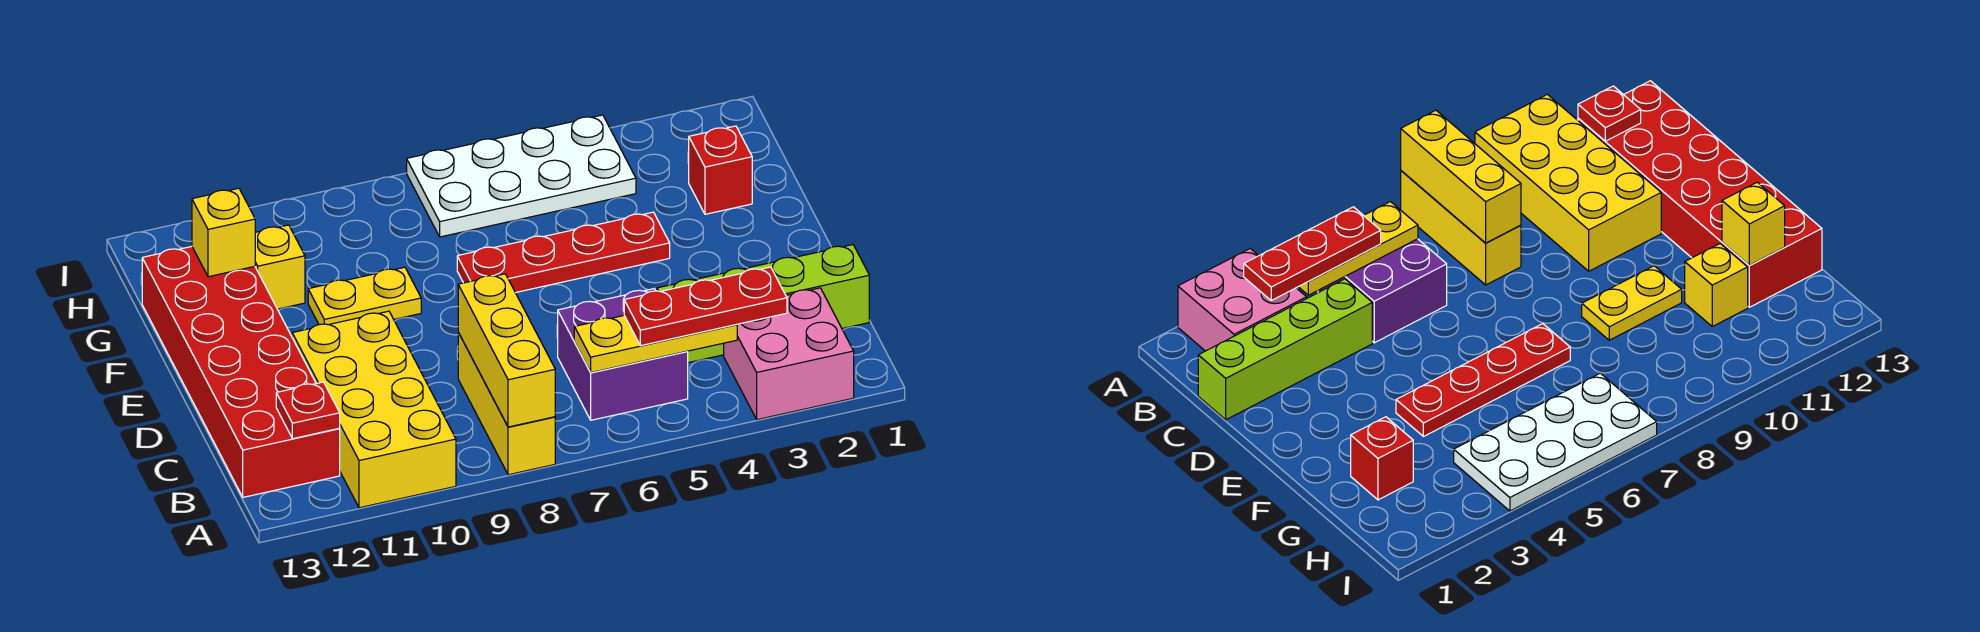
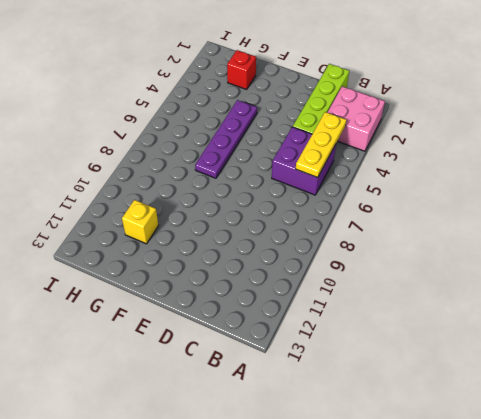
purple plate F4:F7 level 1 -> red plate F4:F7 level 1
none -> yellow brick A8:C8 level 1
none -> yellow brick A10:D11 level 1
none -> red brick B12:G13 level 1

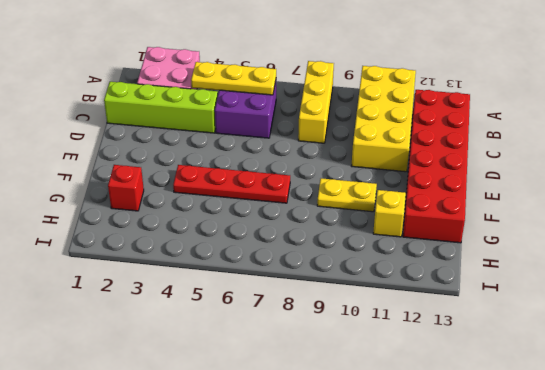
none -> white plate H4:I7 level 1
none -> yellow brick A8:C8 level 2
none -> red plate B12 level 2

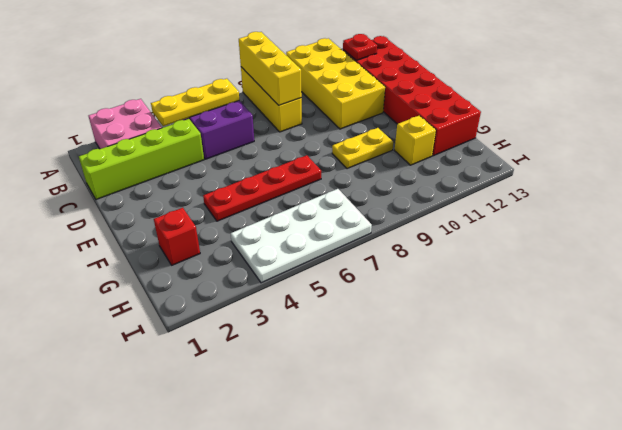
none -> yellow brick G12 level 2
none -> red plate B3:B5 level 3

